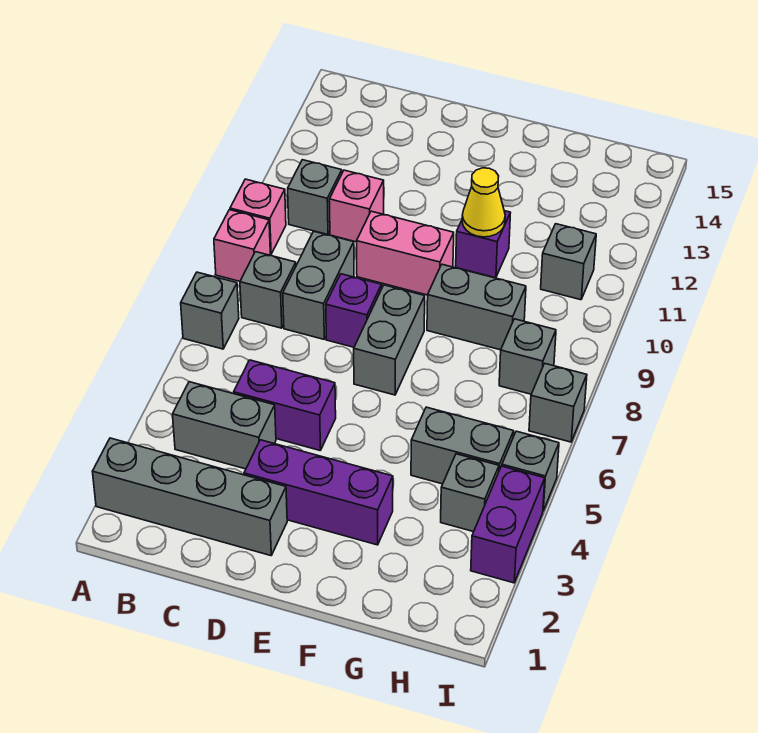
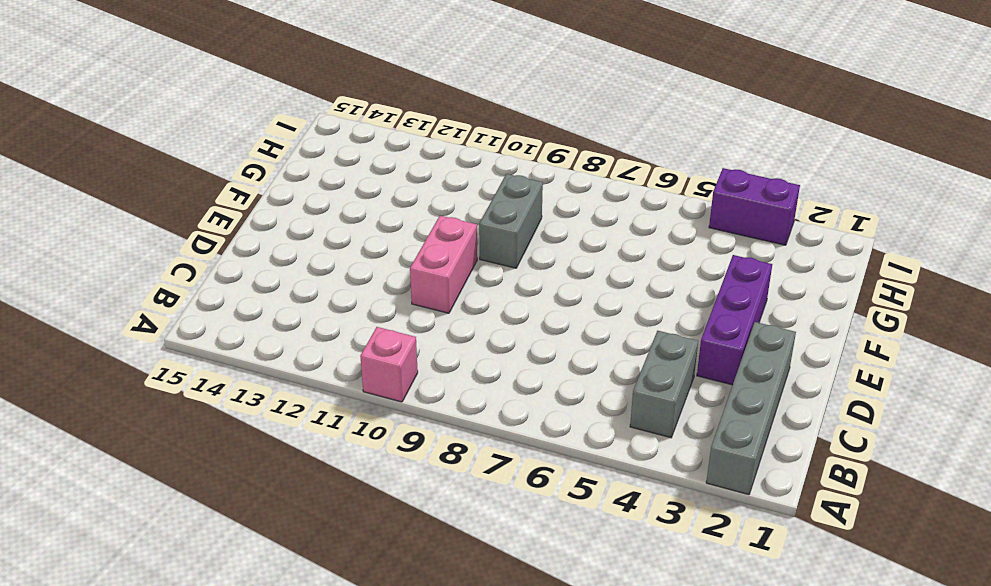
none -> grey brick A7 level 1
none -> pink brick A9 level 1
none -> grey brick B8 level 1

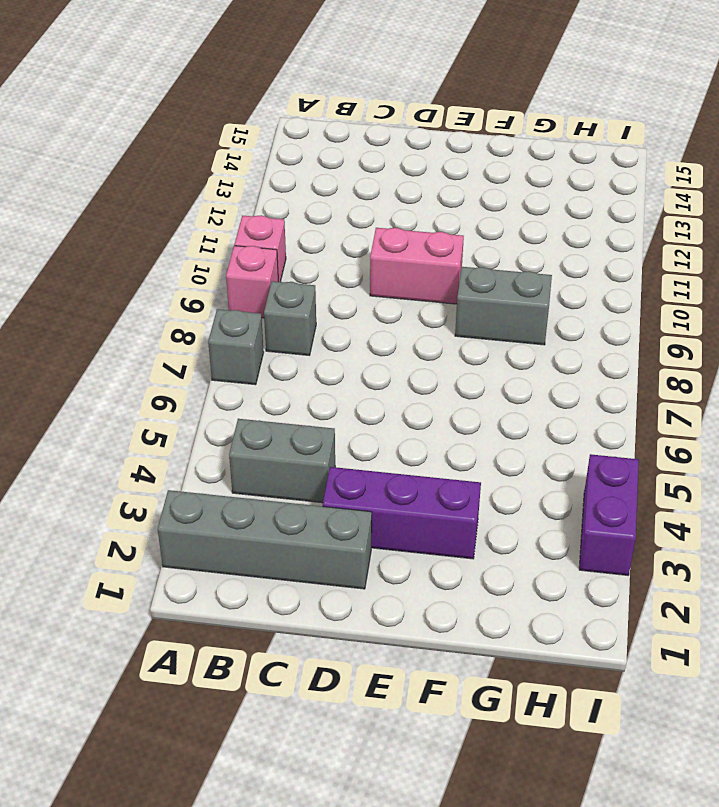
none -> grey brick B11 level 1
none -> purple brick C5:D5 level 1
none -> grey brick C8:C9 level 1

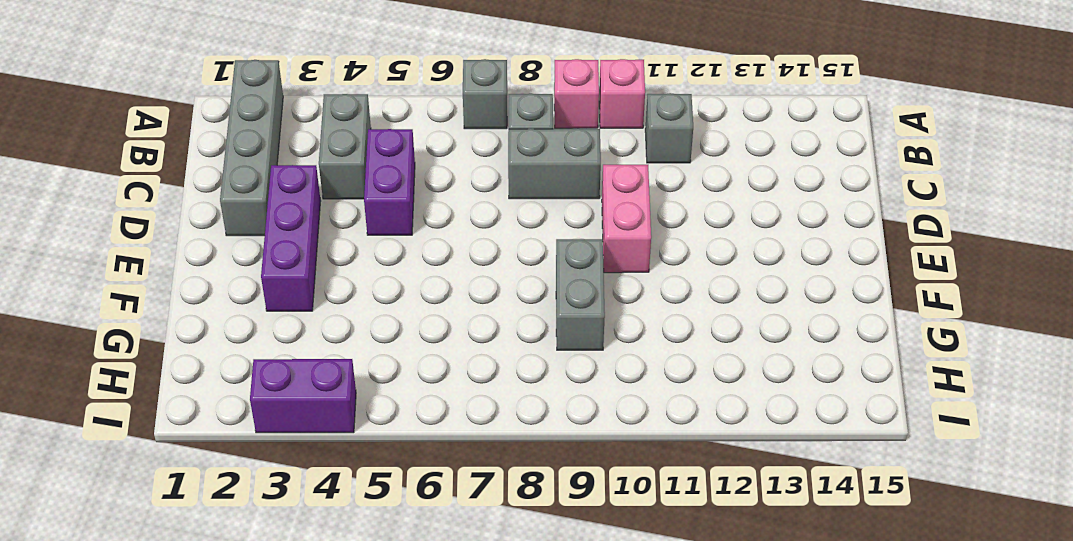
none -> pink brick C11 level 1
none -> purple brick D8 level 1
none -> grey brick E7:E8 level 1

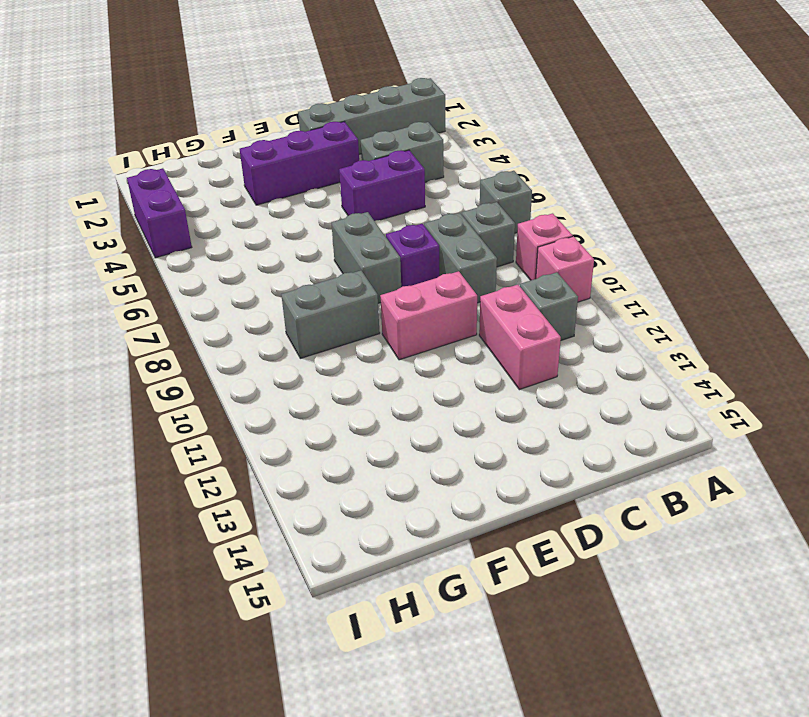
pink brick C11:C12 level 1 -> pink brick C11 level 1
none -> purple brick F11 level 1
none -> grey brick G5:H5 level 1
none -> grey brick H4 level 1

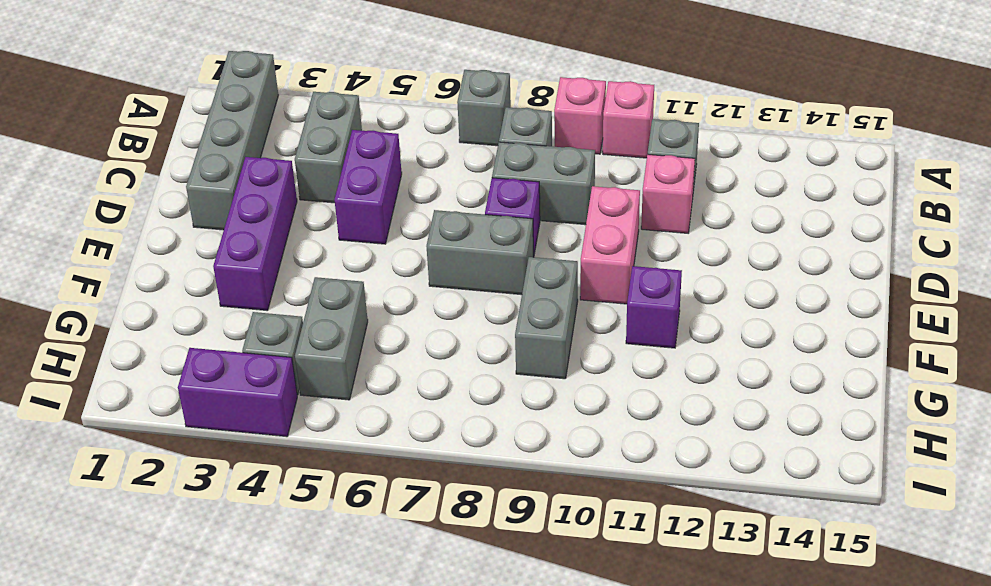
none -> grey brick H8 level 1
none -> grey brick H11 level 1
none -> grey brick I5 level 1

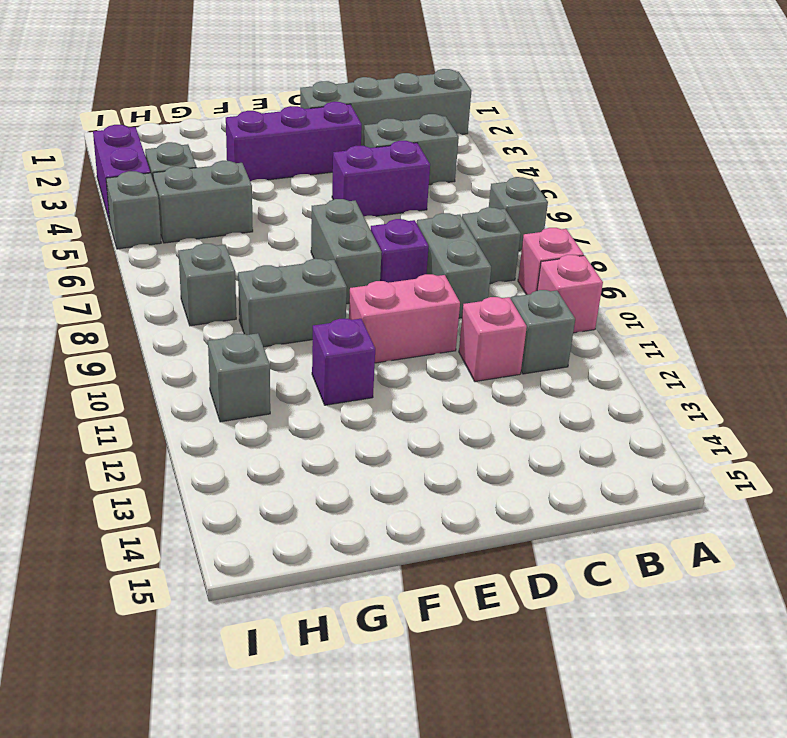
none -> grey brick I7 level 1
none -> yellow cone F11 level 2

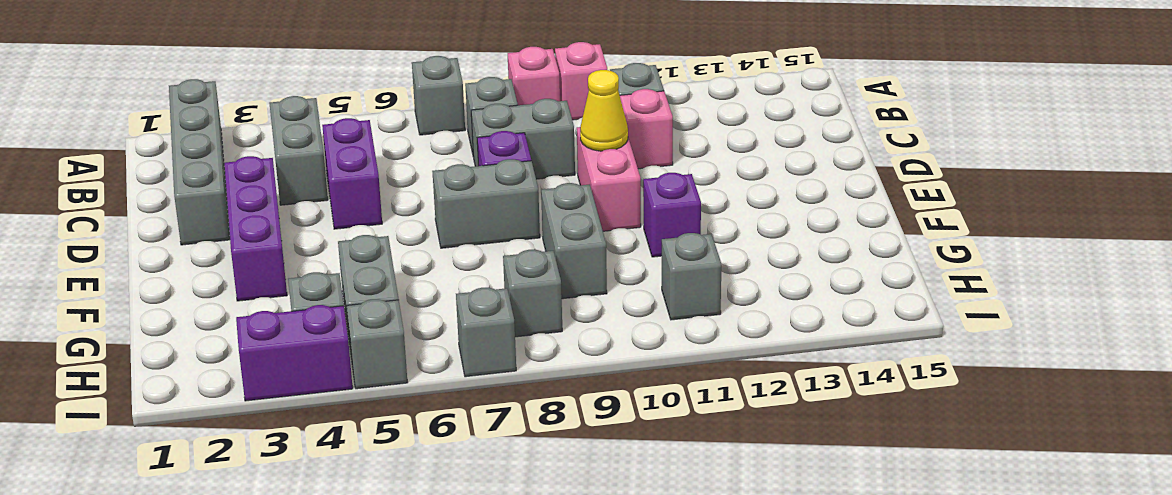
yellow cone D10 level 2 -> yellow cone F11 level 2

